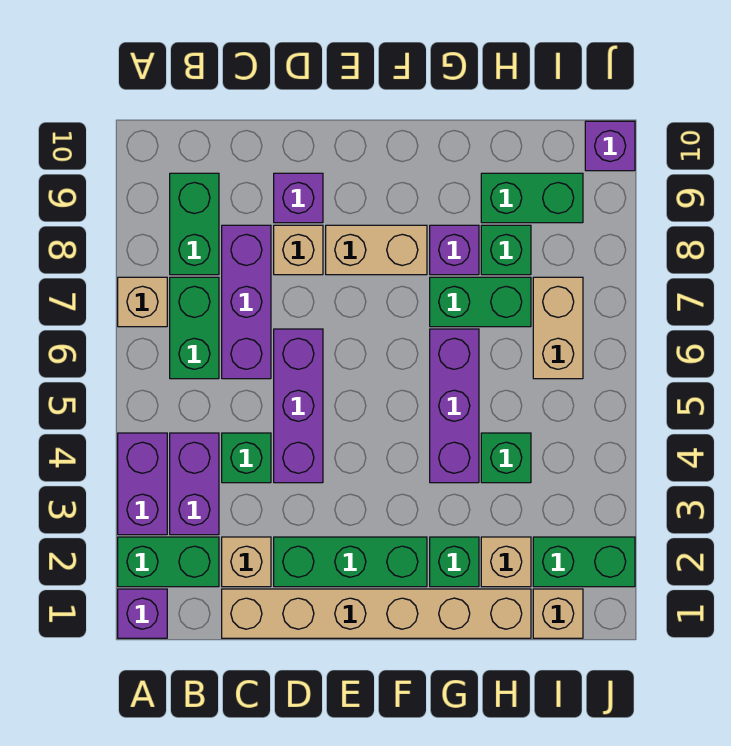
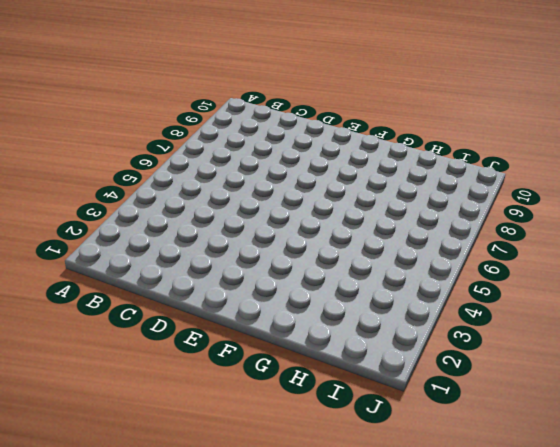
none -> purple brick A1 level 1
none -> green brick A2:B2 level 1
none -> purple brick A3:A4 level 1

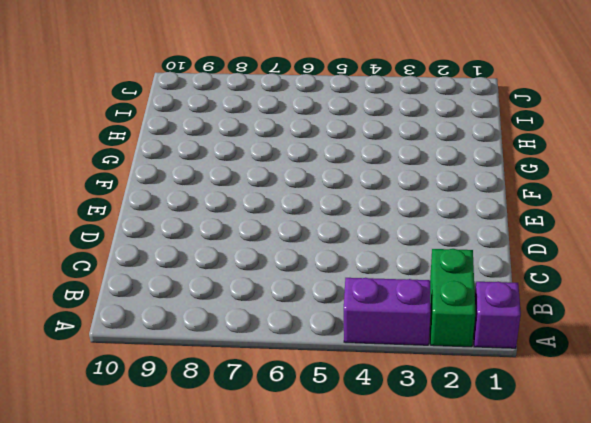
none -> tan brick A7 level 1
none -> purple brick B3:B4 level 1
none -> green brick B6:B7 level 1

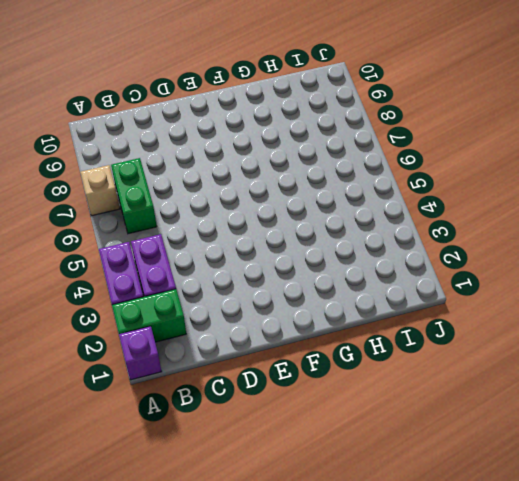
none -> green brick B8:B9 level 1
none -> tan brick C1:H1 level 1
none -> tan brick C2 level 1

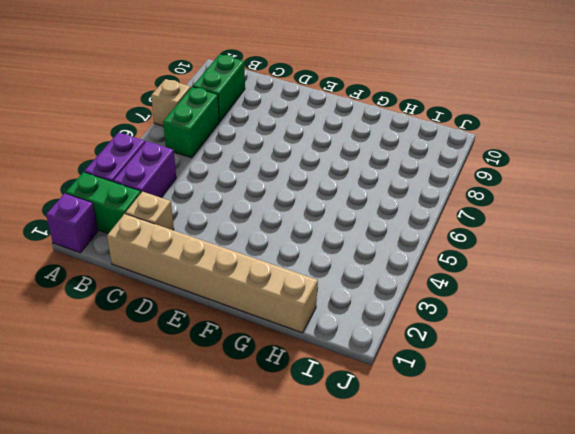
none -> green brick C4 level 1
none -> purple brick C6:C8 level 1
none -> green brick D2:F2 level 1

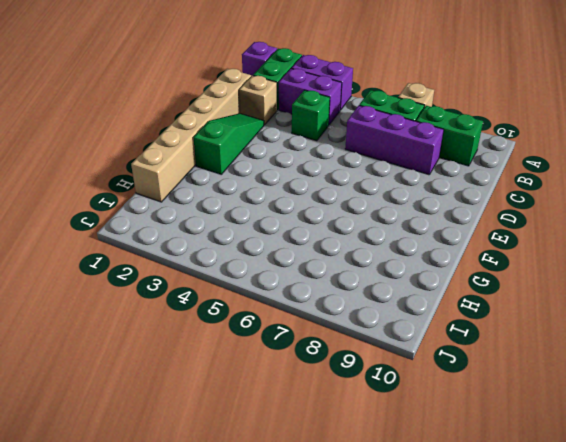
green slope D2:F2 level 1 top F -> green brick D2:F2 level 1
none -> purple brick D4:D6 level 1
none -> tan brick D8 level 1
none -> purple brick D9 level 1

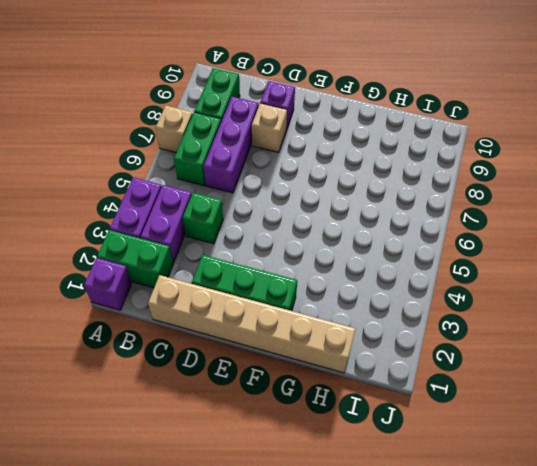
none -> tan brick C2 level 1
none -> purple brick D4:D6 level 1
none -> tan brick E8:F8 level 1

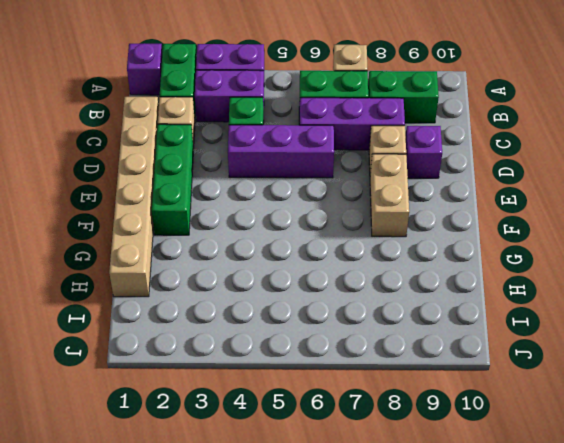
none -> green brick G2 level 1
none -> purple brick G4:G6 level 1
none -> green brick G7:H7 level 1

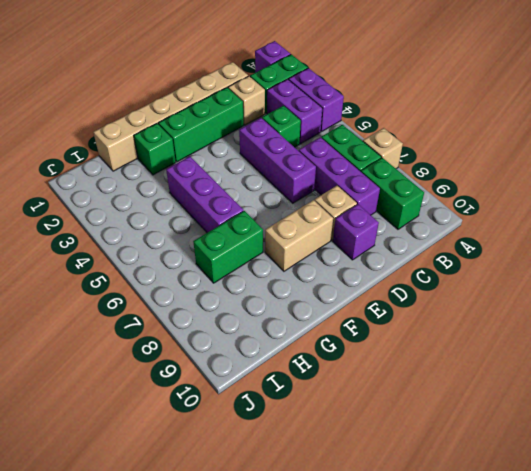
none -> purple brick G8 level 1
none -> tan brick H2 level 1
none -> green brick H4 level 1

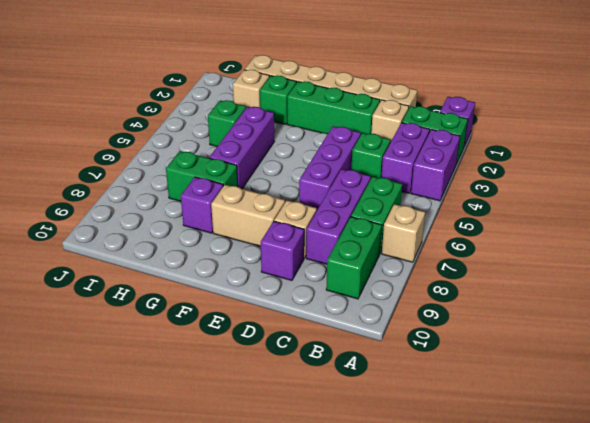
none -> green brick H8 level 1
none -> green brick H9:I9 level 1
none -> tan brick I1 level 1

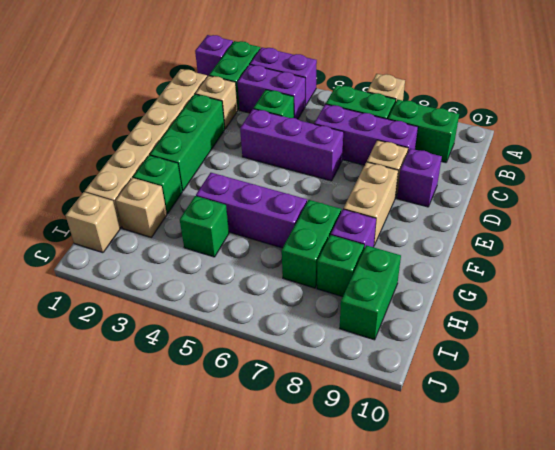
none -> green brick I2:J2 level 1
none -> tan brick I6:I7 level 1
none -> purple brick J10 level 1

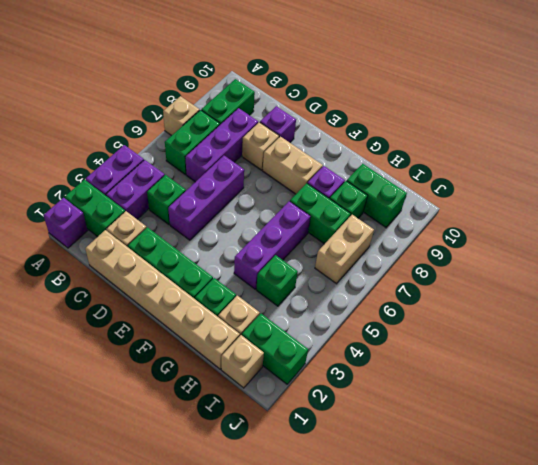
none -> purple brick J10 level 1

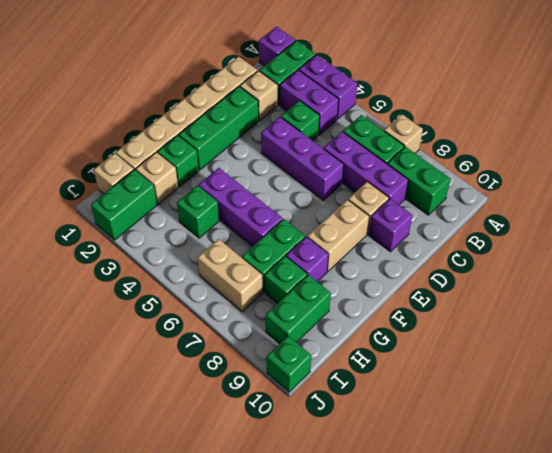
green brick J10 level 1 -> purple brick J10 level 1

